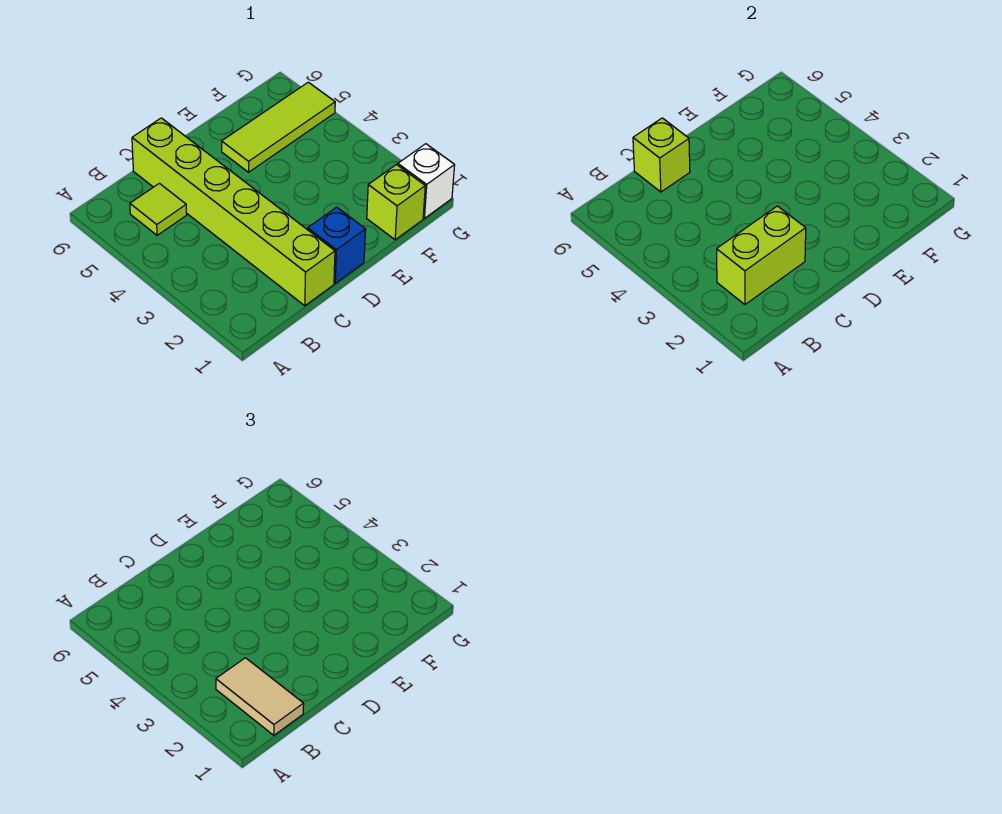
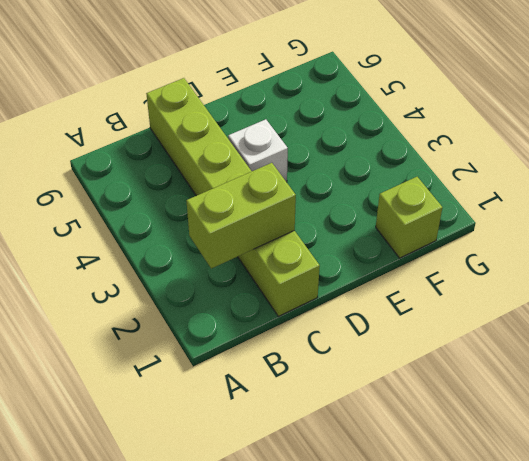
white brick D4 level 1 -> white brick G1 level 1
none -> lime tile B5 level 1
none -> blue brick D1 level 1

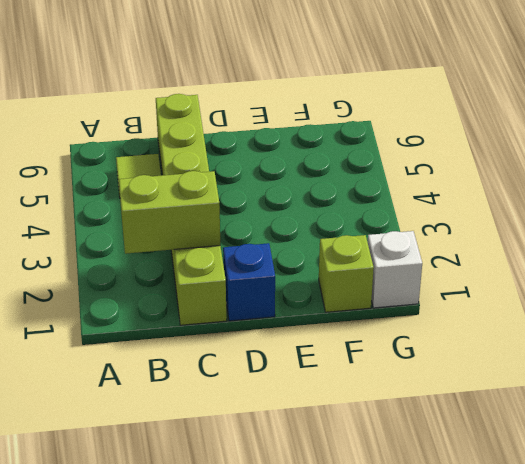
none -> lime tile E5:G5 level 1
none -> lime brick C6 level 2

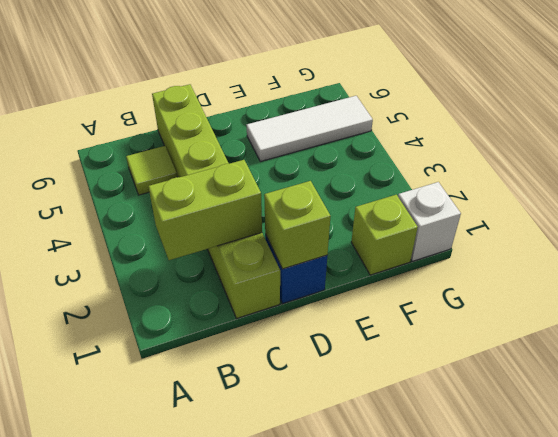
lime brick D1 level 2 -> lime brick C6 level 2
white tile E5:G5 level 1 -> lime tile E5:G5 level 1
none -> tan tile B1:B2 level 3

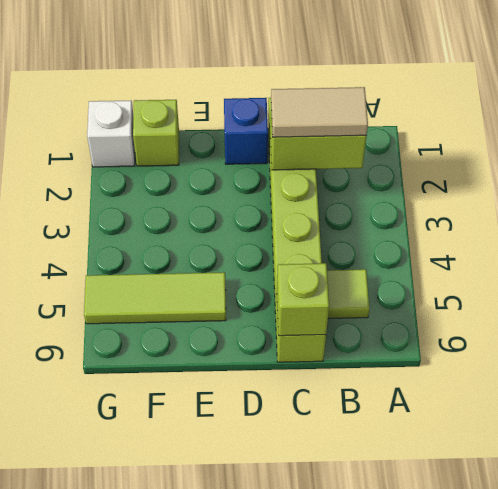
tan tile B2:C2 level 3 -> tan tile B1:B2 level 3

